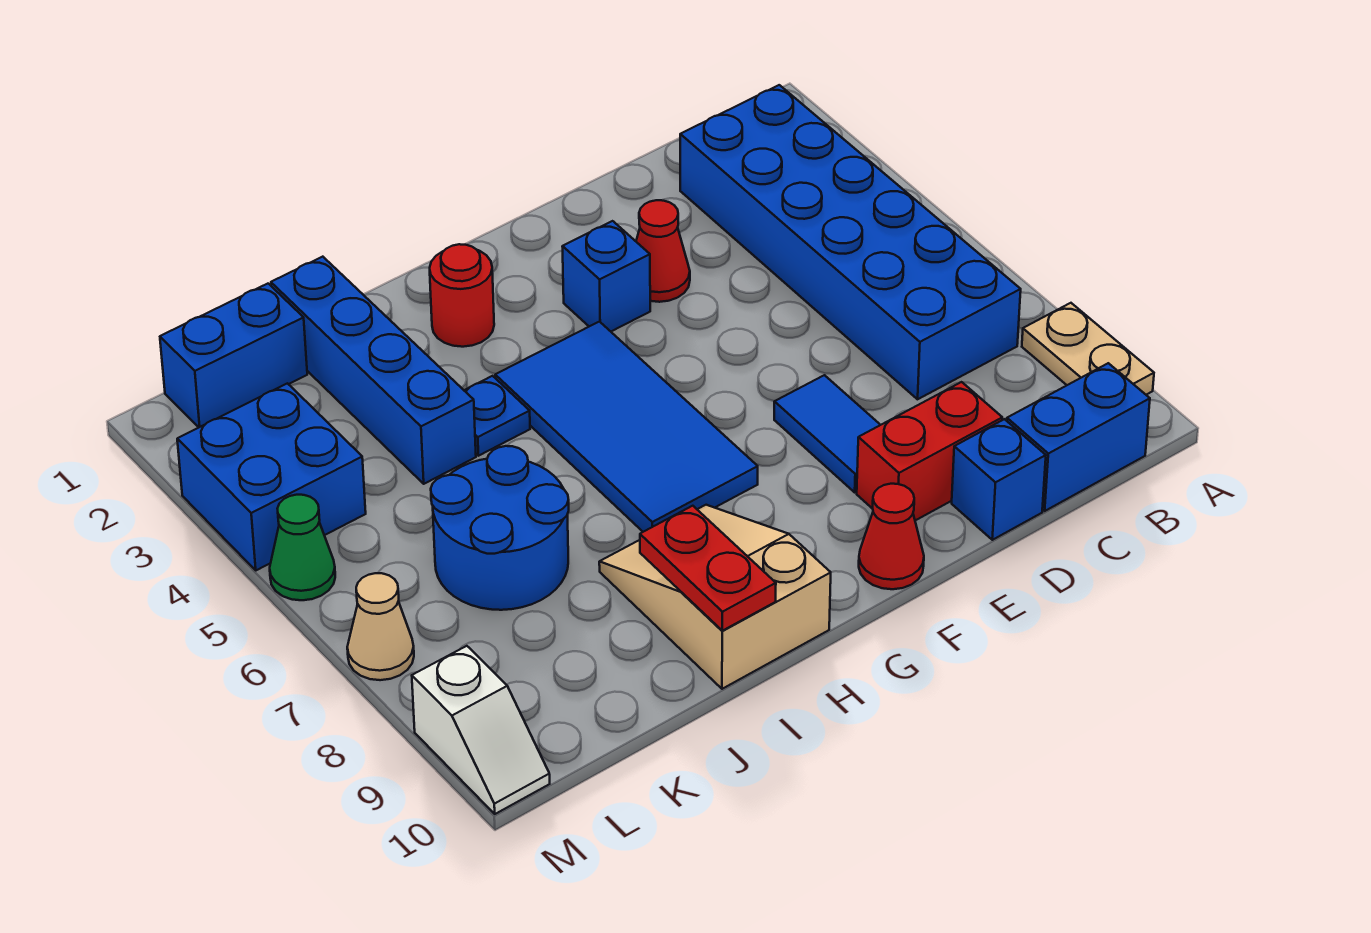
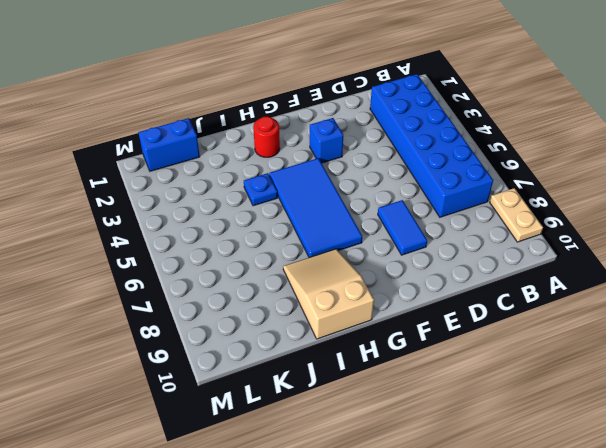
none -> blue brick B10:C10 level 1
none -> red brick D9:E9 level 1
none -> blue brick D10 level 1

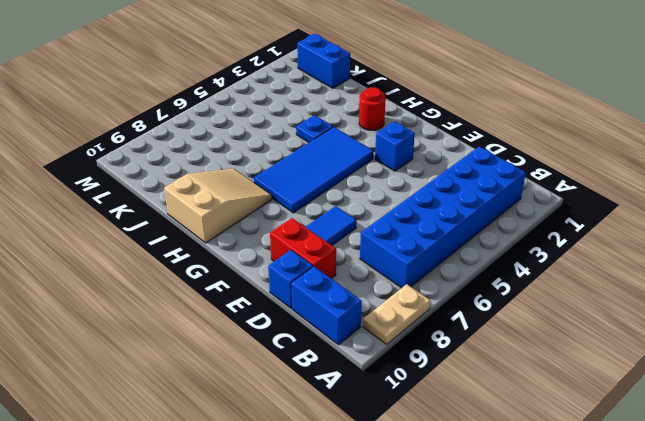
none -> red cone E3 level 1
none -> red cone F10 level 1
none -> blue brick J1:J4 level 1

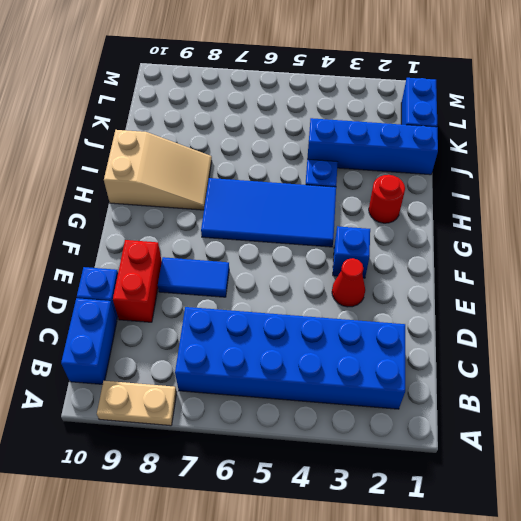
none -> red cone F10 level 1
none -> blue round brick J6:K7 level 1
none -> blue brick L3:M4 level 1

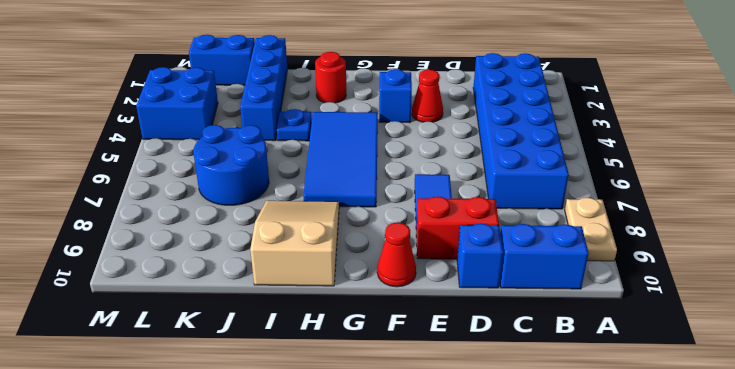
none -> green cone M5 level 1
none -> tan cone M7 level 1
none -> white slope M9:M10 level 1 top 9

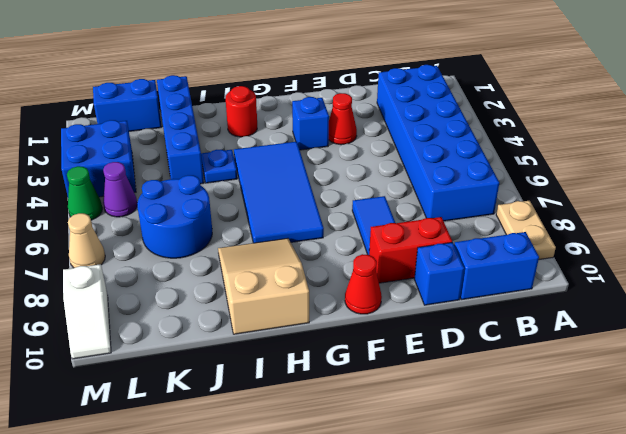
purple cone L5 level 1 -> none
none -> red plate I9:I10 level 2

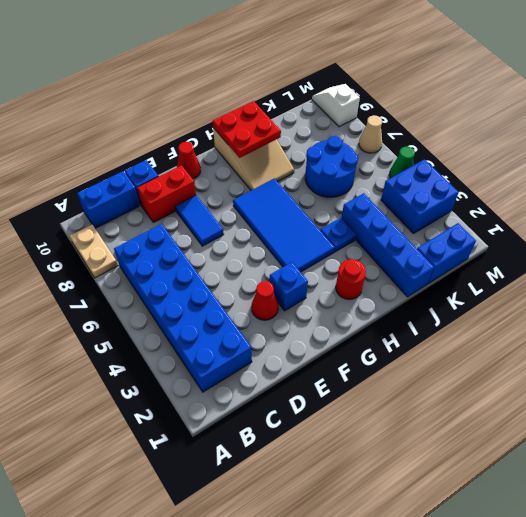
red plate H9:I10 level 2 -> red plate I9:I10 level 2

